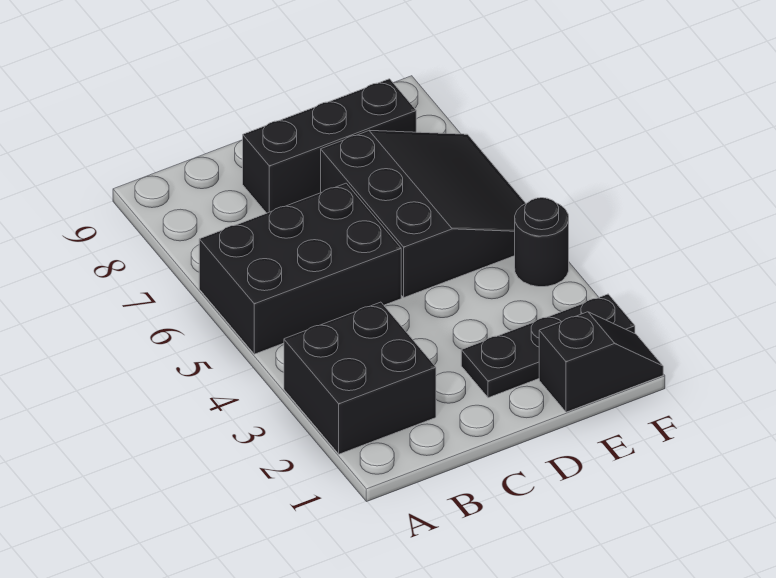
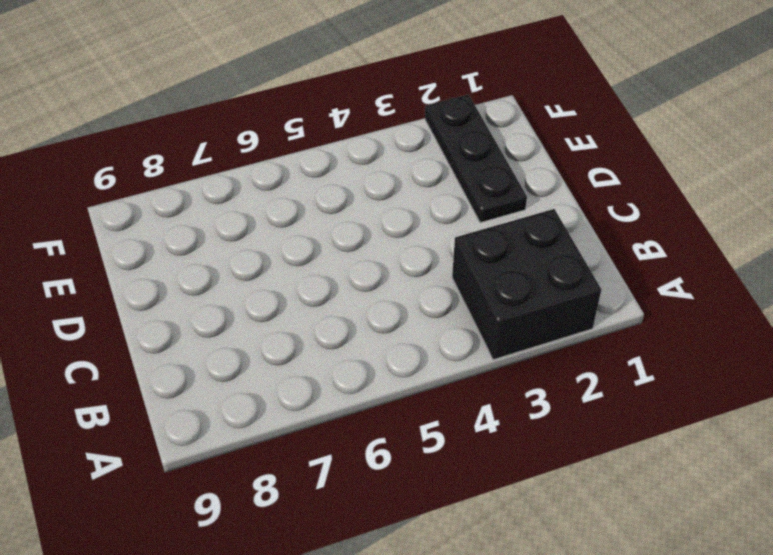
none -> black brick A5:C6 level 1
none -> black brick C8:E8 level 1

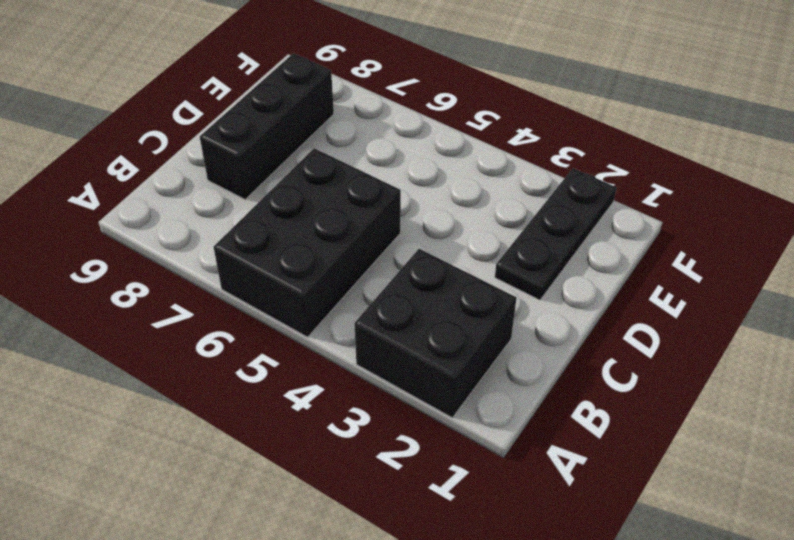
none -> black slope D5:F7 level 1 top D
none -> black slope E1:F1 level 1 top E

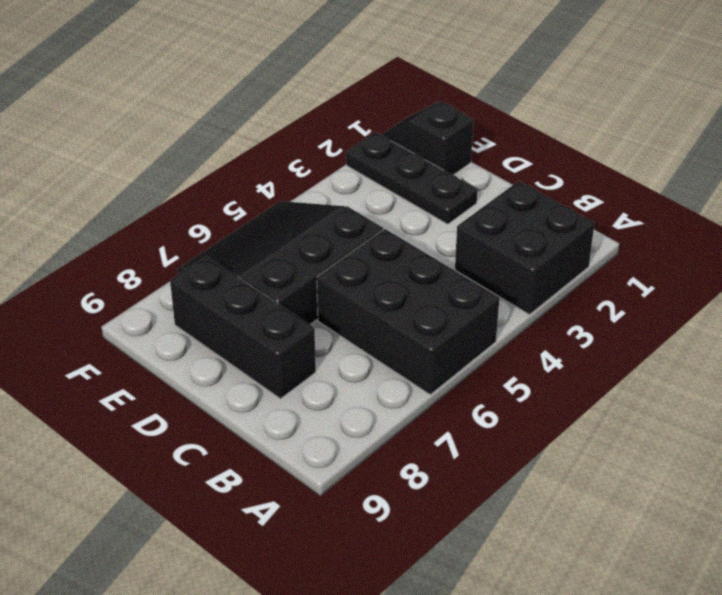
none -> black round brick F4 level 1

